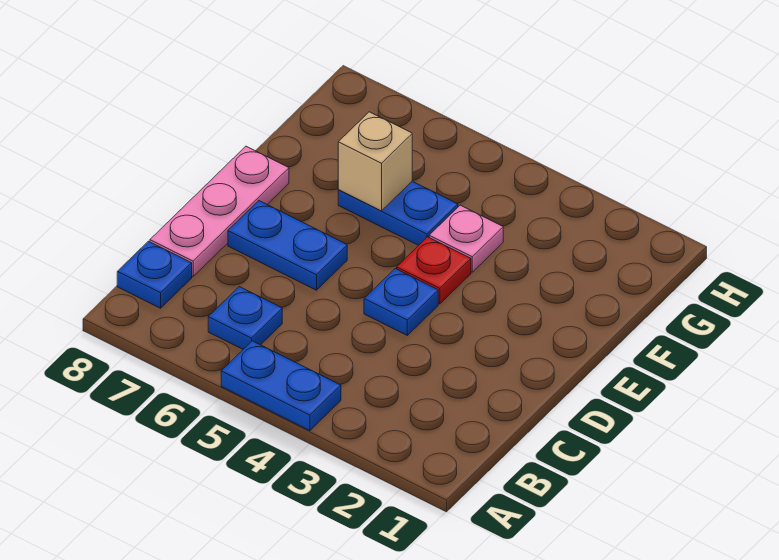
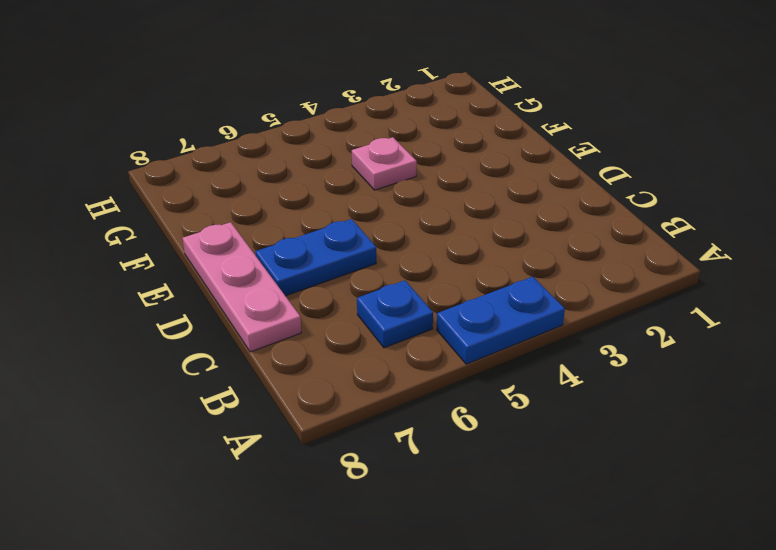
none -> blue plate B8 level 1
none -> blue plate D4 level 1

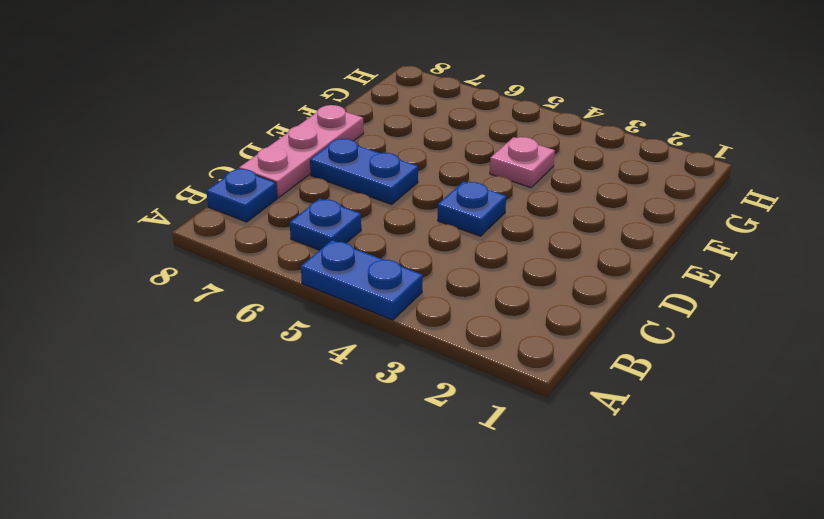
none -> red plate E4 level 1
none -> blue plate F5:F6 level 1

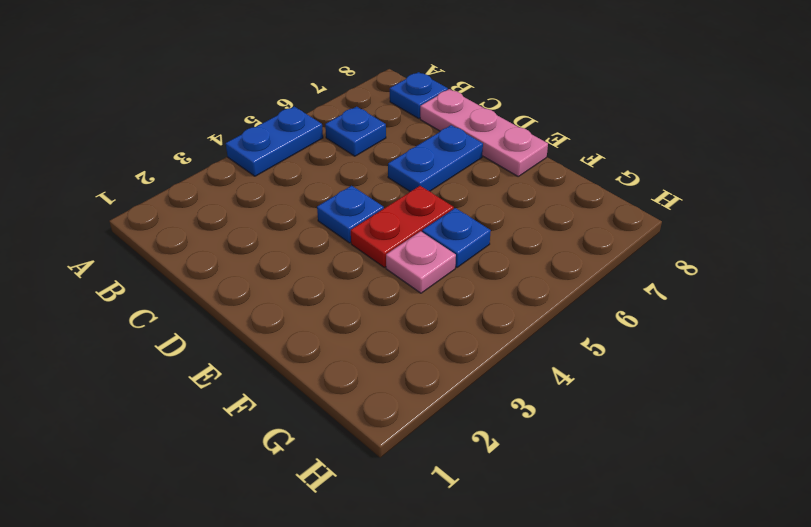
red plate E4:E5 level 1 -> red plate E4 level 1
blue plate F5 level 1 -> blue plate F5:F6 level 1
none -> tan brick F6 level 2

